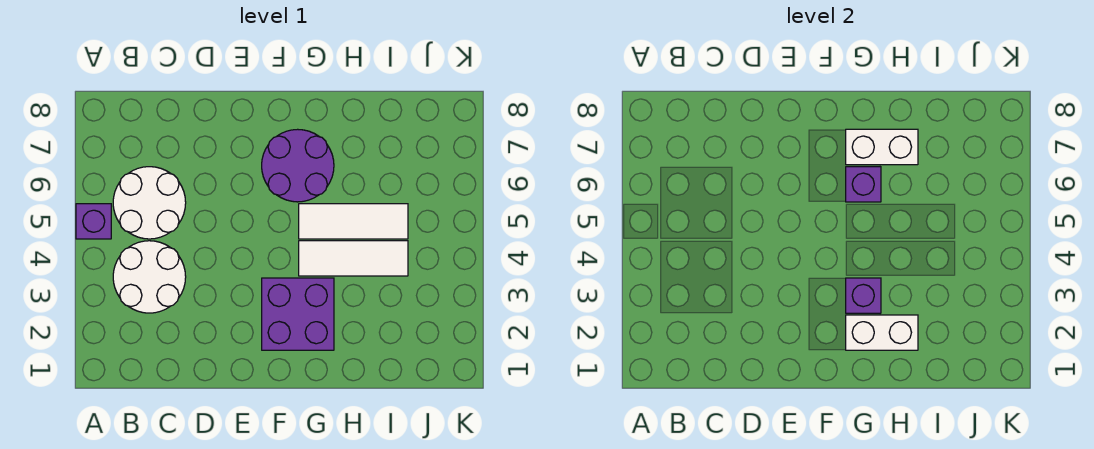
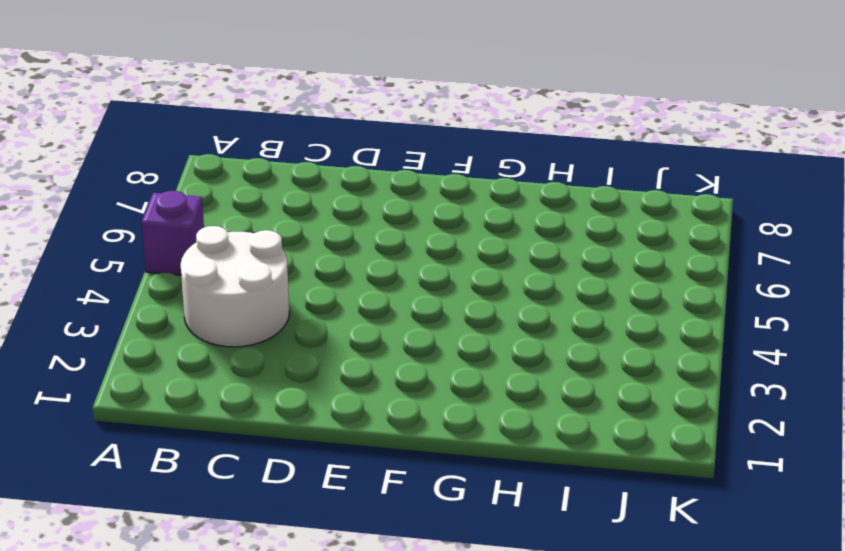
none -> white round brick B5:C6 level 1
none -> purple brick F2:G3 level 1

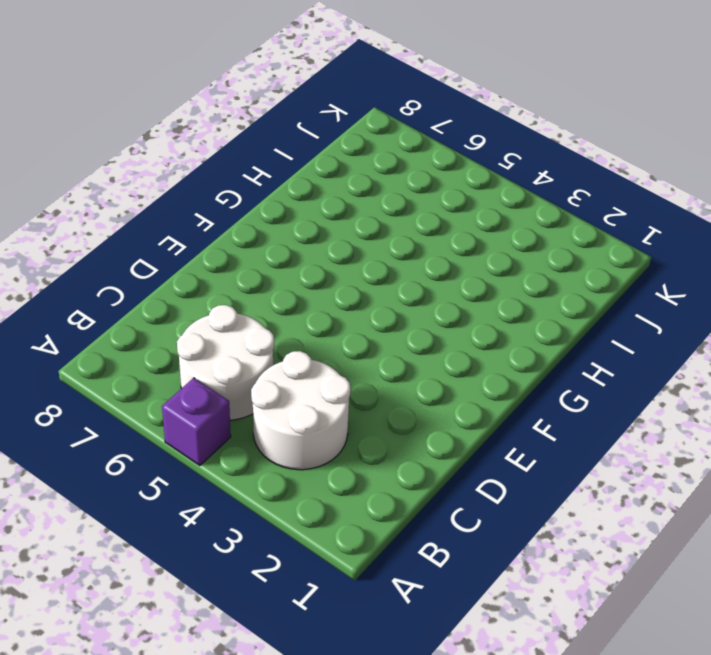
none -> purple brick F2:G3 level 1
none -> purple round brick F6:G7 level 1

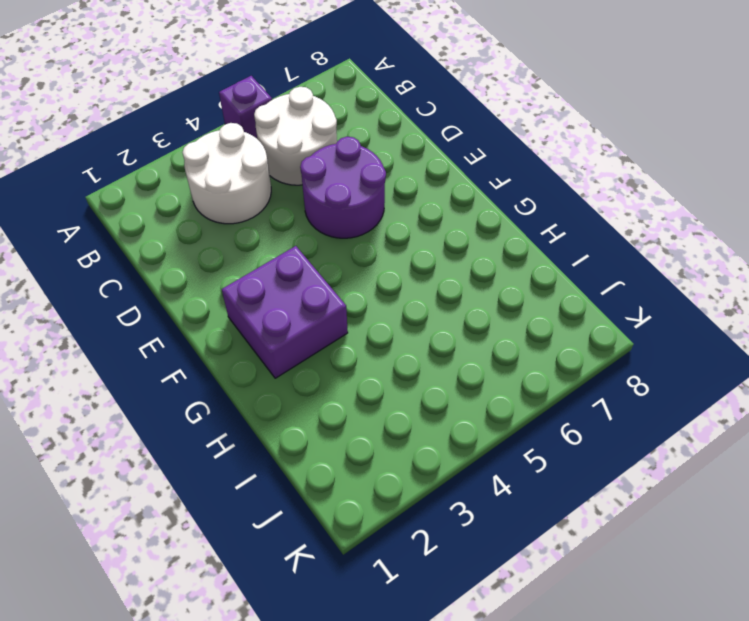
purple round brick D5:E6 level 1 -> purple round brick F6:G7 level 1
none -> white tile G4:I4 level 1
none -> white tile G5:I5 level 1

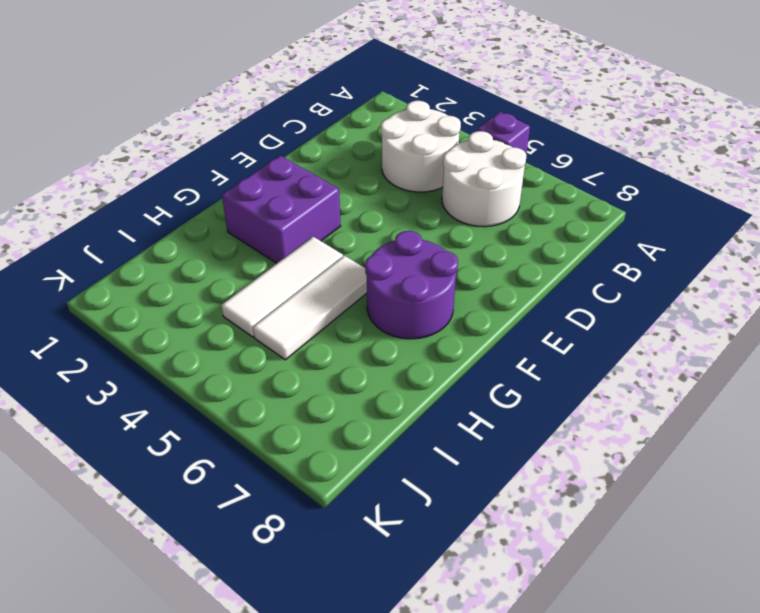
none -> white brick G2:H2 level 2
none -> purple brick G3 level 2

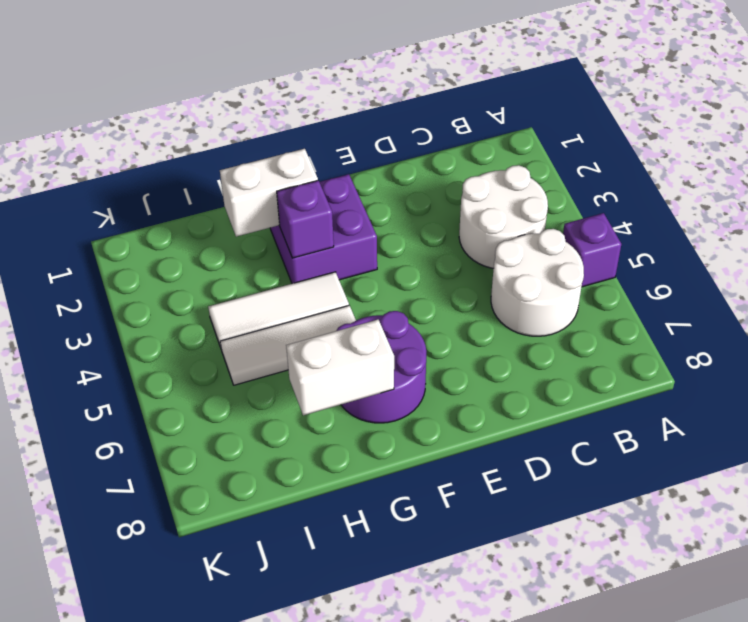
none -> purple brick G6 level 2

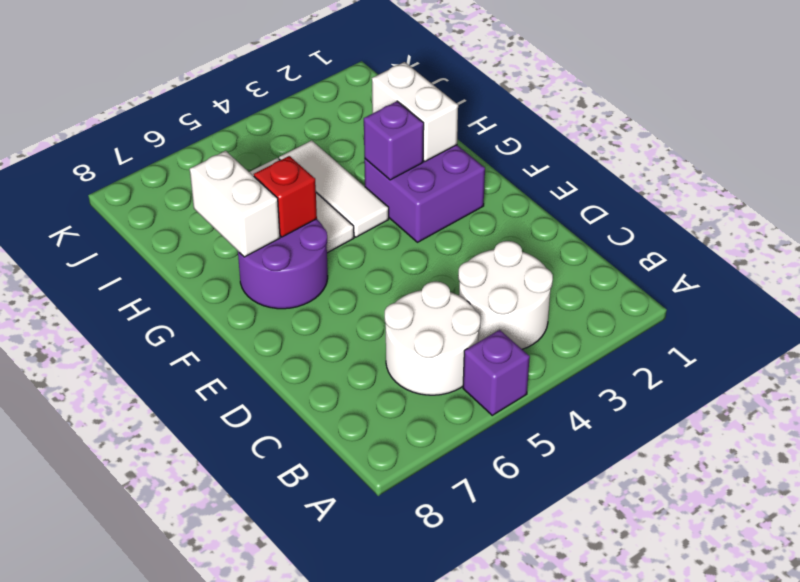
red brick G6 level 2 -> purple brick G6 level 2

